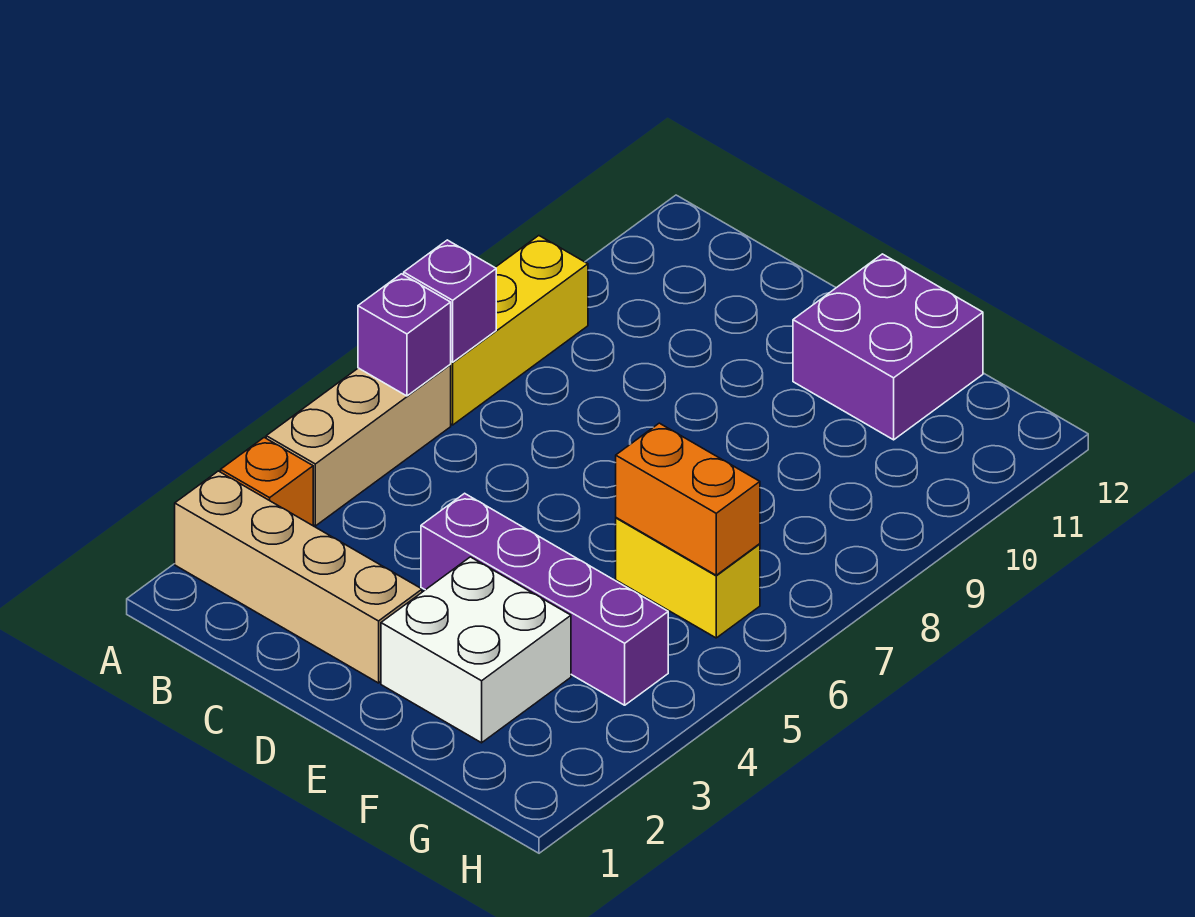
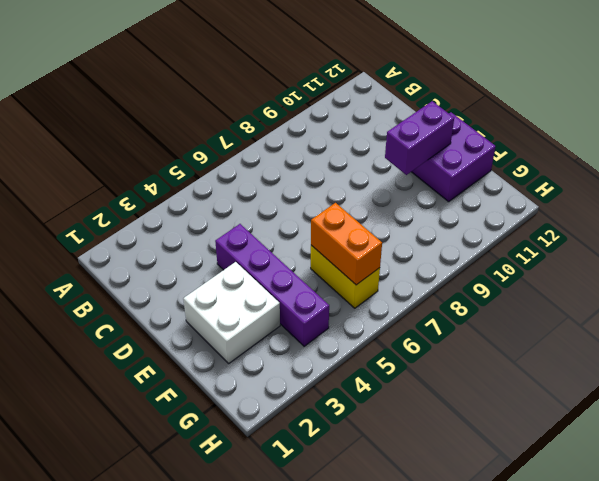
purple brick E10:E11 level 2 -> none
none -> tan brick A2:D2 level 1
none -> orange brick A3 level 1

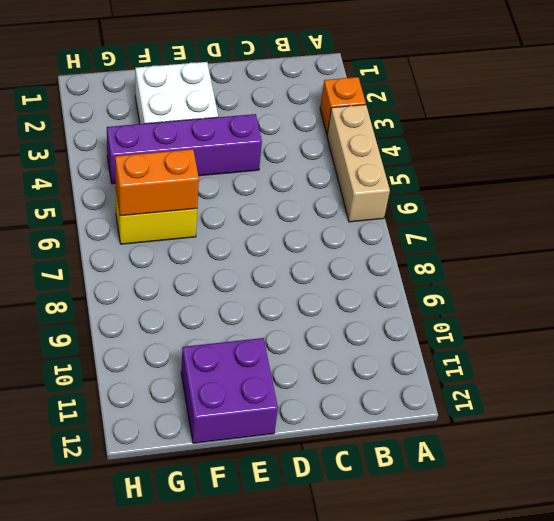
none -> tan brick A2:D2 level 1
none -> yellow brick A7:A9 level 1

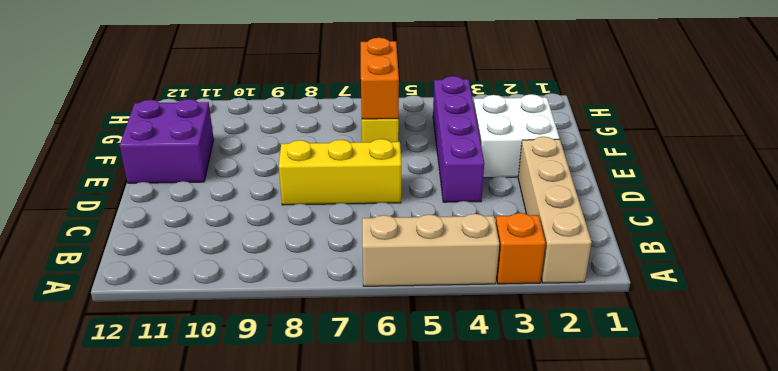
yellow brick D6:D8 level 1 -> yellow brick A7:A9 level 1
none -> purple brick A6 level 2
none -> purple brick A7 level 2

